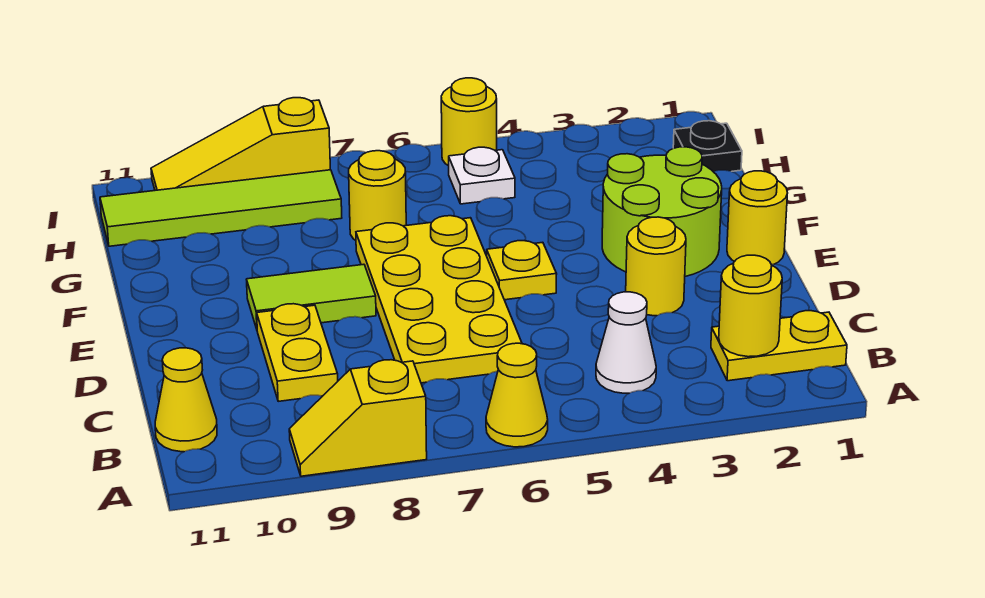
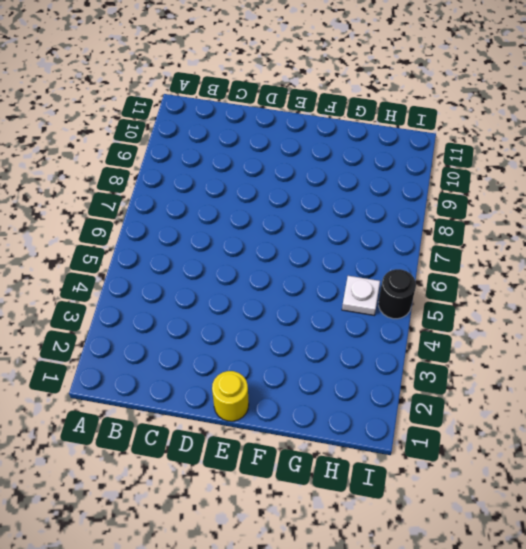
black round brick I5 level 1 -> yellow round brick I5 level 1
none -> yellow cone A6 level 1
none -> yellow slope A8:A9 level 1 top 8
none -> yellow plate B1:B2 level 1

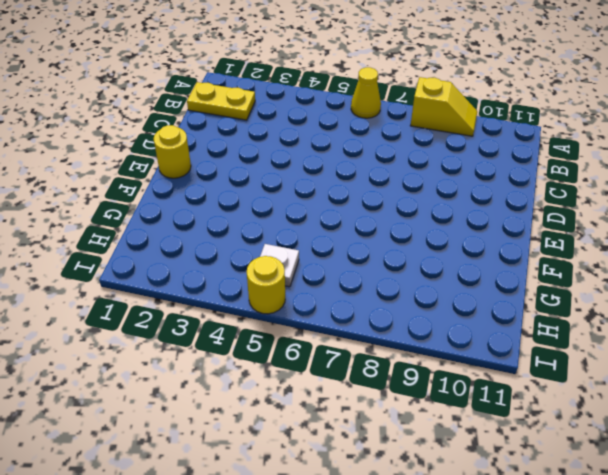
none -> white cone B4 level 1
none -> yellow cone B11 level 1
none -> yellow plate C6:F7 level 1

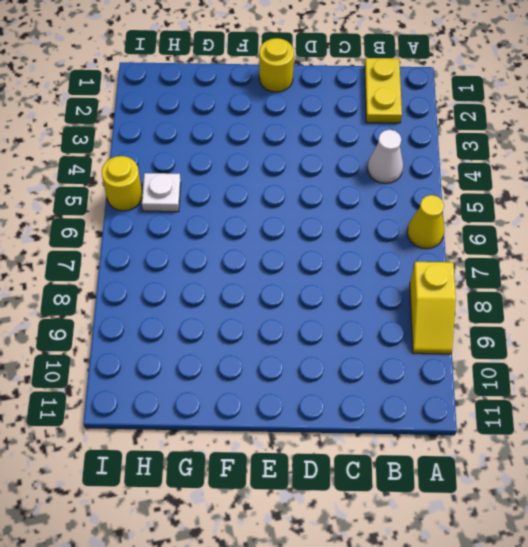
none -> yellow cone B11 level 1
none -> yellow plate C6:F7 level 1
none -> yellow plate C9:D9 level 1

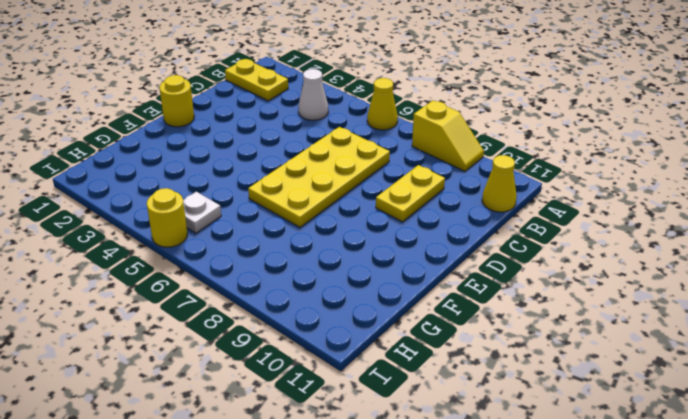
none -> yellow round brick D3 level 1
none -> lime round brick E2:F3 level 1
none -> yellow plate E5 level 1

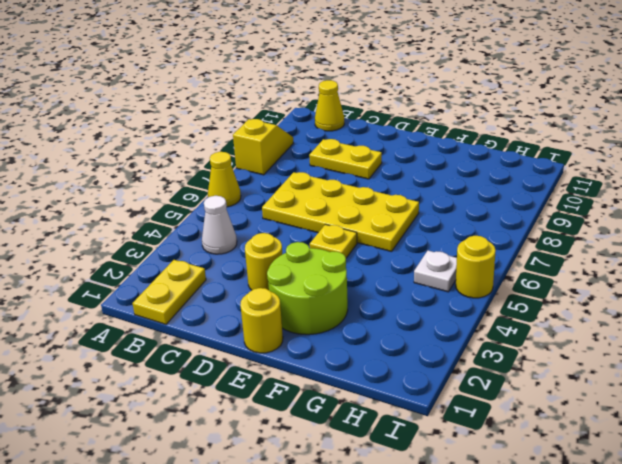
none -> lime tile E8:E9 level 1
none -> yellow round brick G7 level 1
none -> black plate H1 level 1

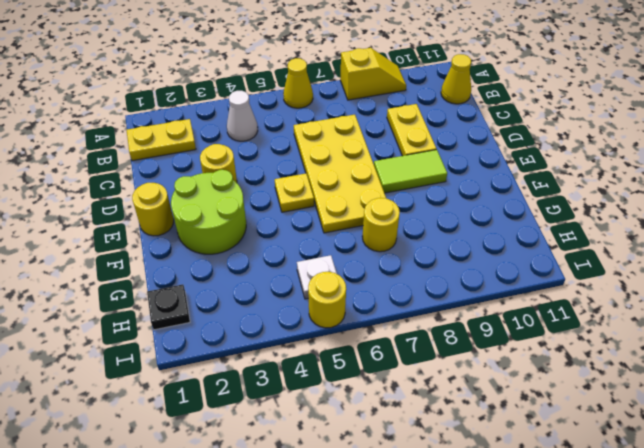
none -> lime tile H8:H11 level 1
none -> yellow slope I8:I10 level 1 top 8
none -> yellow round brick B2 level 2

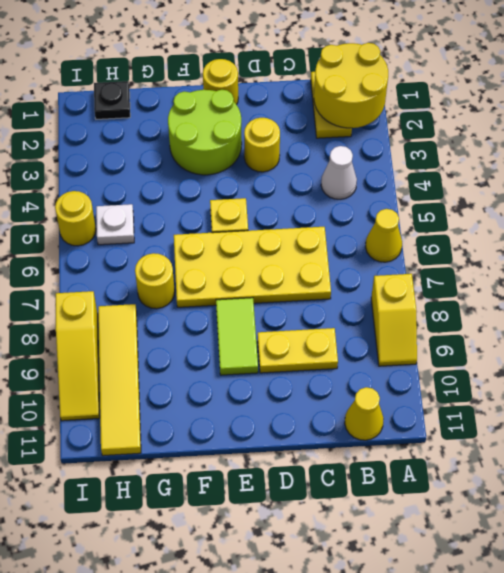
yellow round brick A1:B2 level 2 -> yellow round brick B2 level 2
yellow tile H8:H11 level 1 -> lime tile H8:H11 level 1

